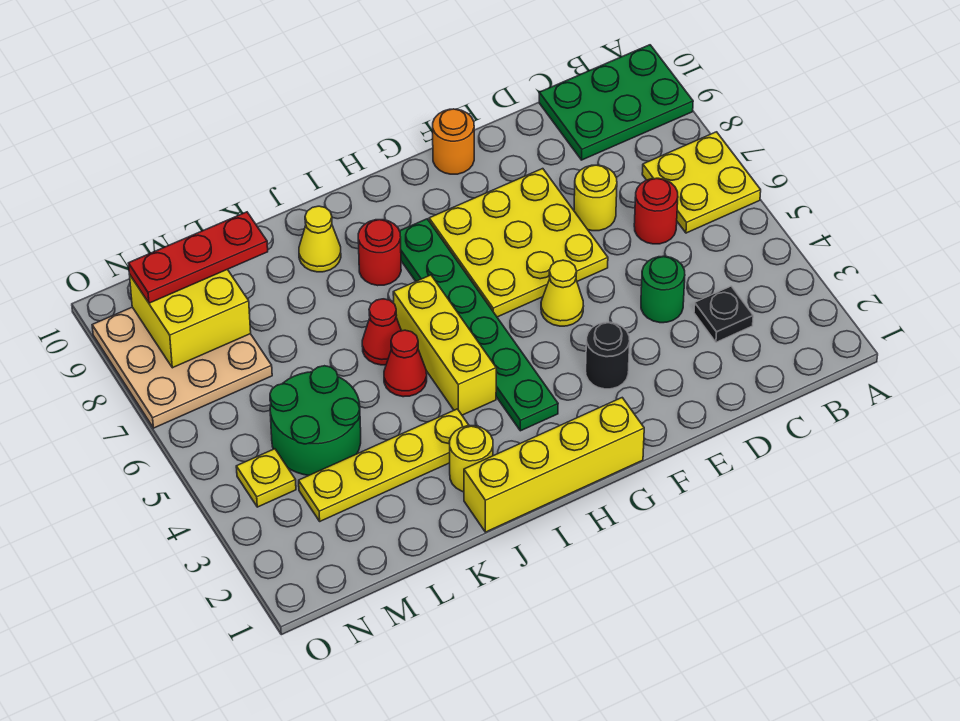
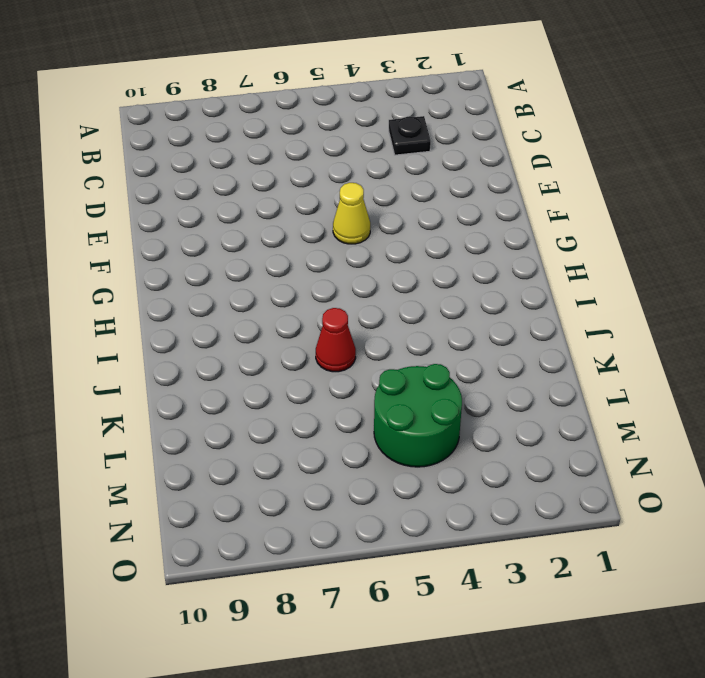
none -> yellow plate A6:B7 level 1
none -> green plate A9:C10 level 1
none -> red round brick C6 level 1

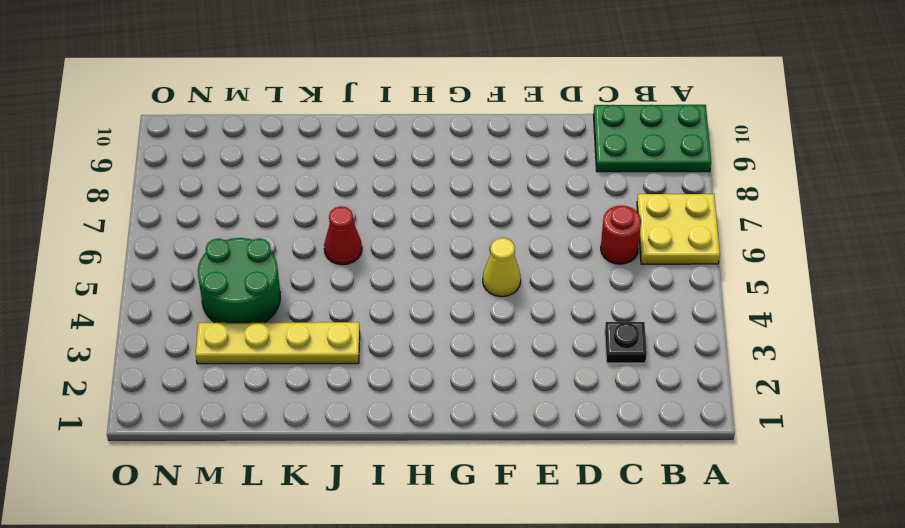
none -> green round brick D4 level 1
none -> yellow round brick D7 level 1
none -> yellow plate E6:G8 level 1

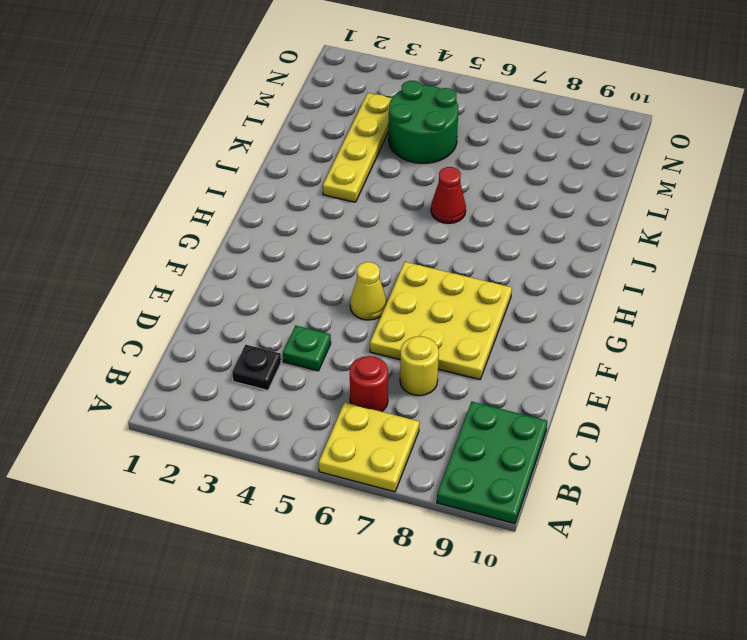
green plate D4 level 1 -> green round brick D4 level 1
none -> black round brick F3 level 1
none -> orange round brick F10 level 1
none -> yellow brick G1:J1 level 1

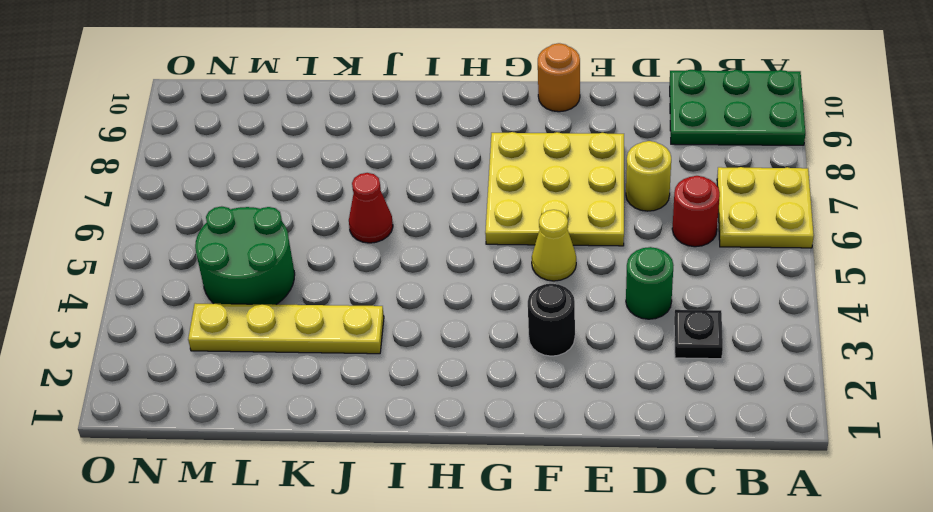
none -> yellow brick G1:J1 level 1
none -> green plate H3:H8 level 1
none -> yellow brick I4:I6 level 1

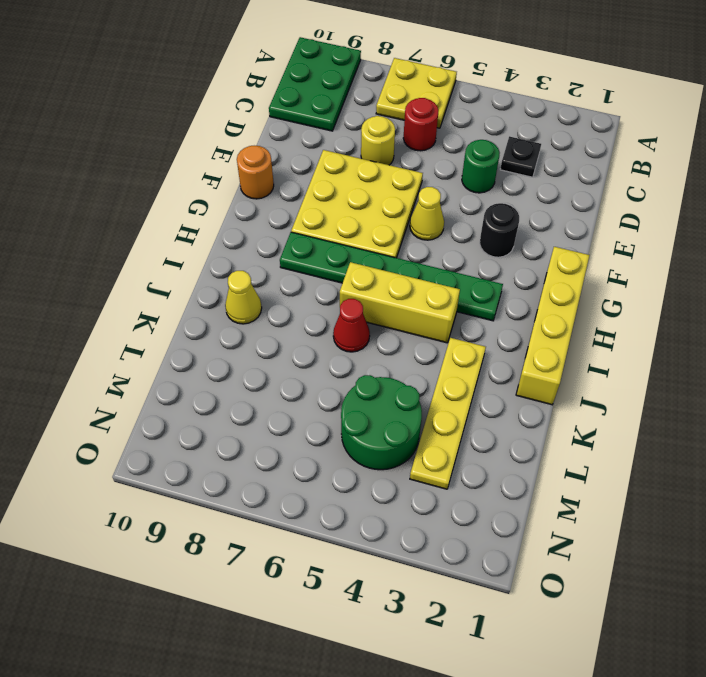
none -> red round brick I8 level 1
none -> yellow round brick J2 level 1
none -> red cone J5 level 1

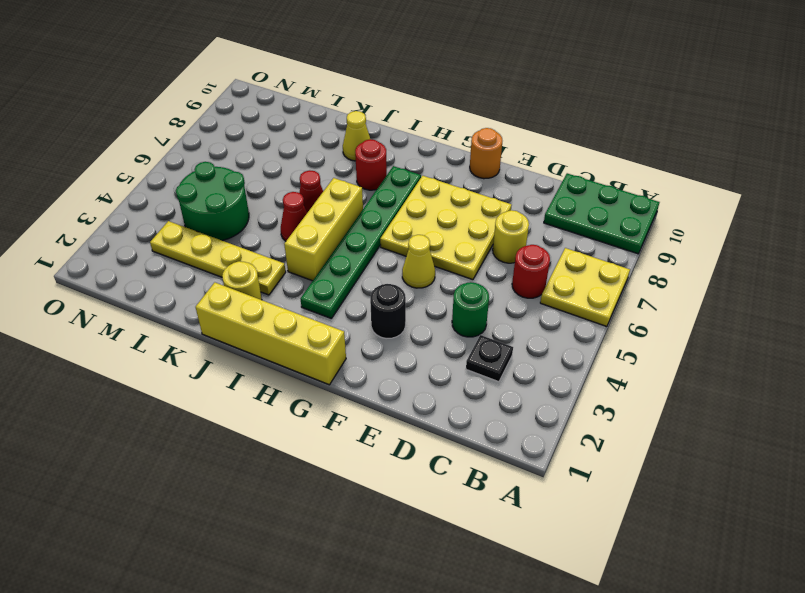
none -> tan plate M7:O9 level 1
none -> yellow plate N4 level 1
none -> yellow brick M8:N9 level 2

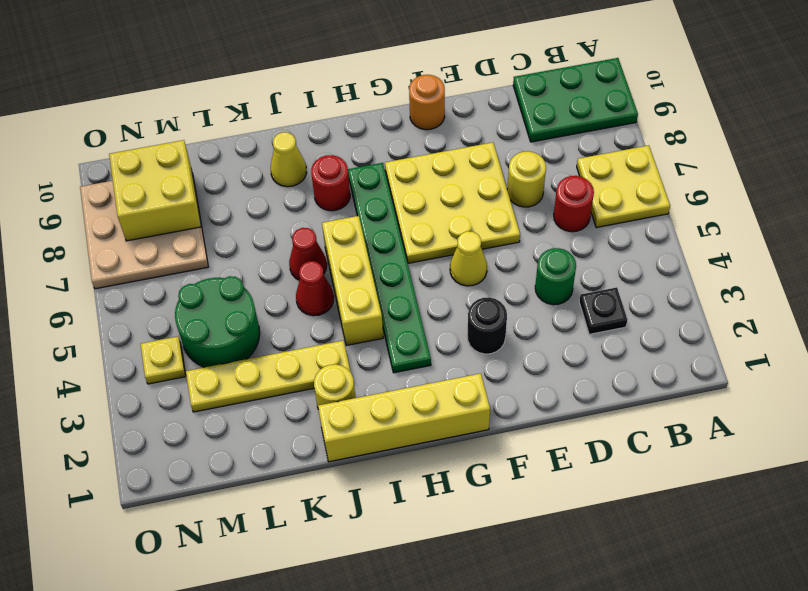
none -> red plate L9:N9 level 3

